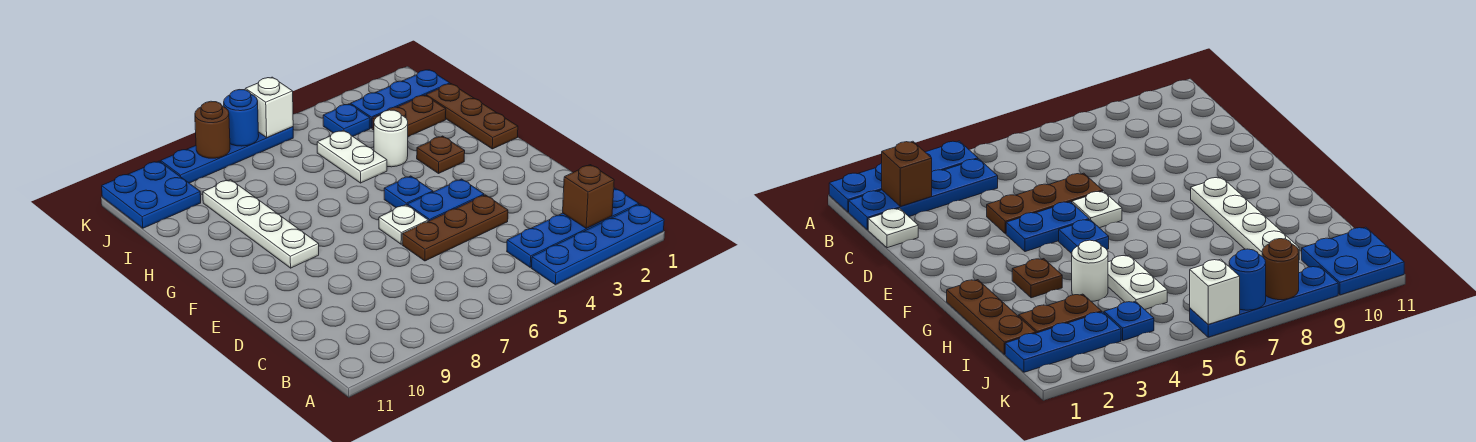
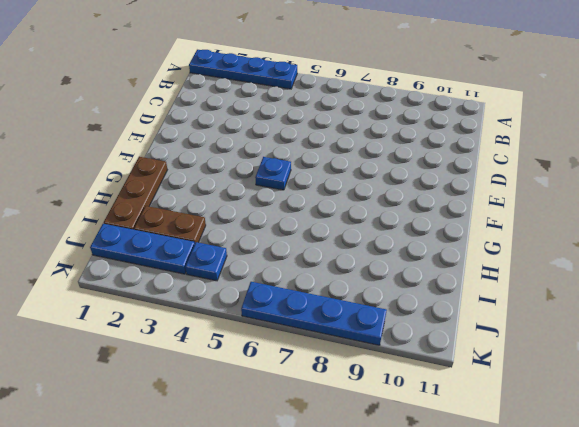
none -> blue plate B1:B4 level 1
none -> white plate C1 level 1
none -> brown plate D4:D6 level 1

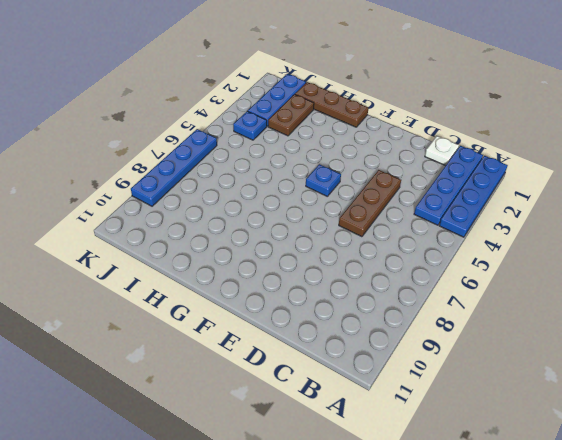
none -> blue plate E4:E5 level 1
none -> white plate E6 level 1
none -> white plate F9:I9 level 1

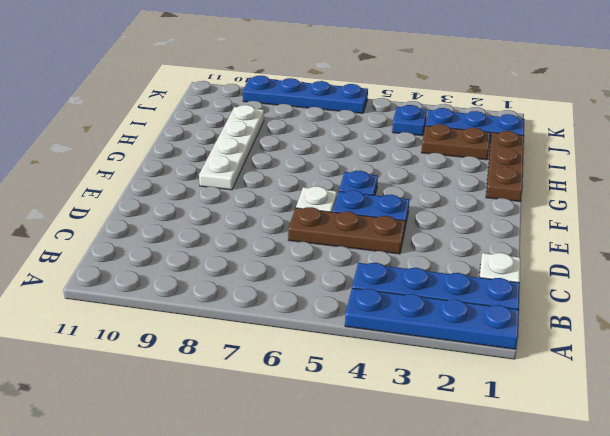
none -> brown plate G3 level 1
none -> white round brick H4 level 1
none -> white plate H5:I5 level 1

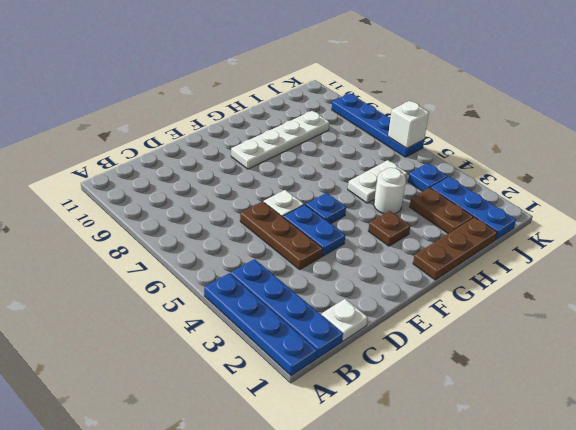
none -> blue plate J10:K11 level 1
none -> brown brick B2 level 2
none -> blue round brick K7 level 2

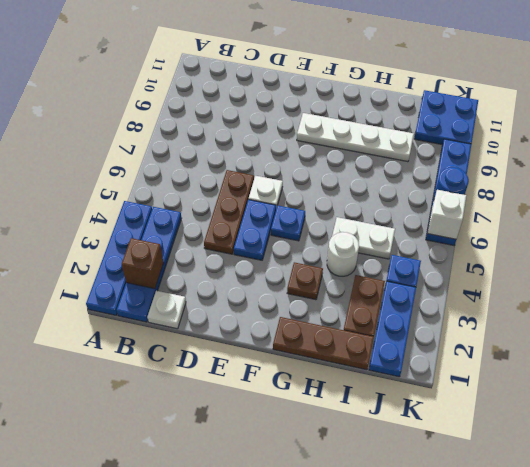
none -> brown round brick K8 level 2

